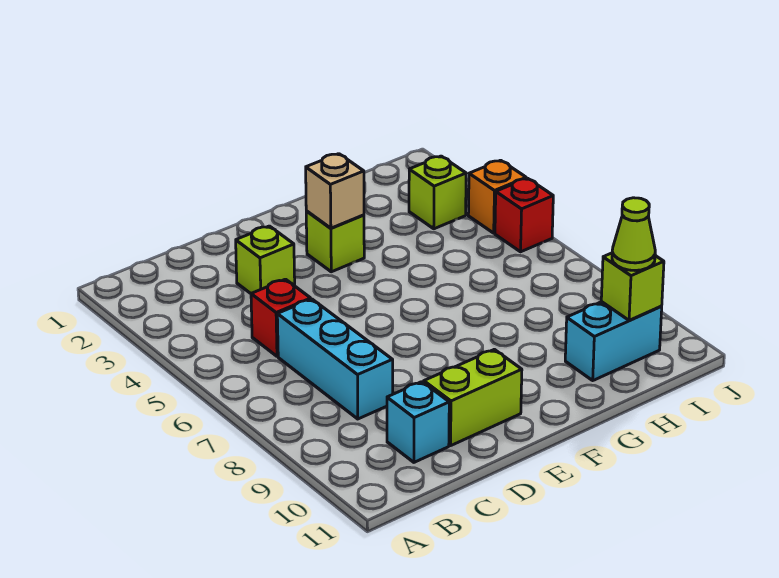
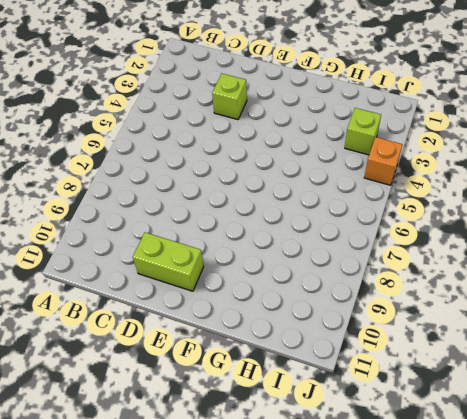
none -> red brick C5 level 1
none -> cyan brick C6:C8 level 1
none -> cyan brick C10 level 1

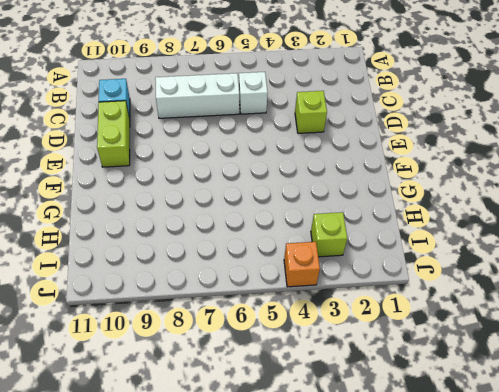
white brick C5 level 1 -> red brick C5 level 1
white brick C6:C8 level 1 -> cyan brick C6:C8 level 1
none -> lime brick F3 level 1
none -> cyan brick H10:I10 level 1
none -> red brick J5 level 1

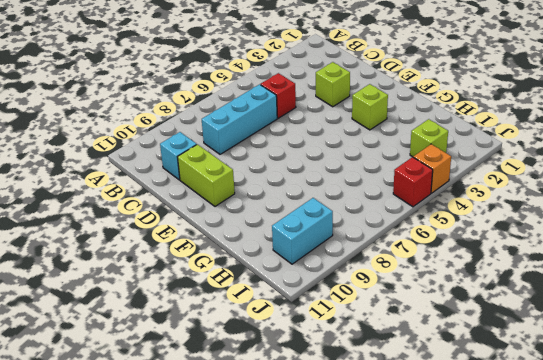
cyan brick I9:I10 level 1 -> cyan brick H10:I10 level 1
none -> tan brick F3 level 2
none -> lime brick I10 level 2
none -> lime cone I10 level 3

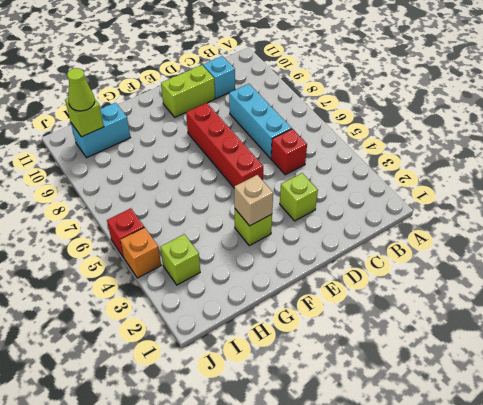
red brick E5:E8 level 1 -> none

